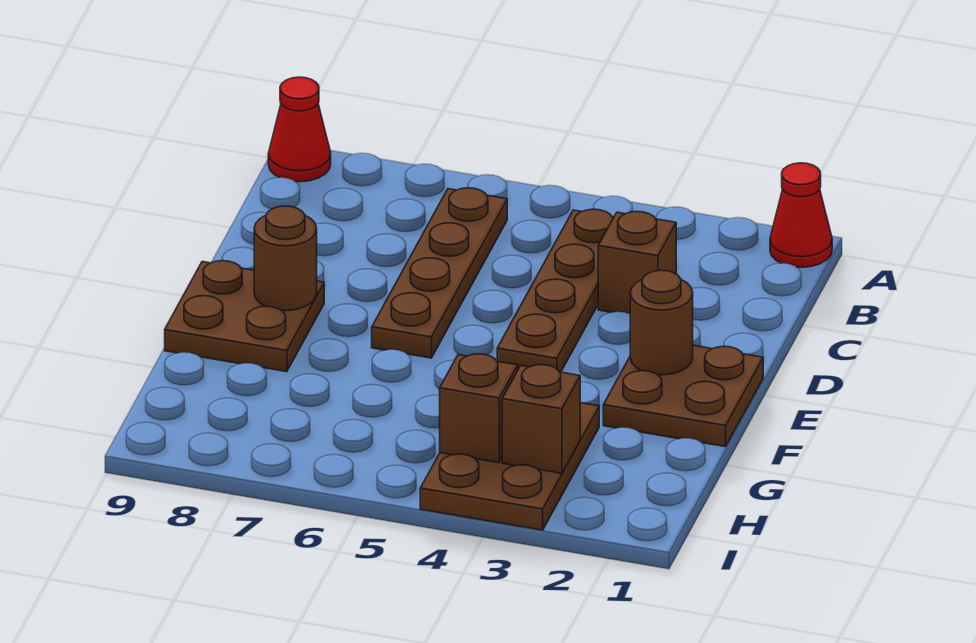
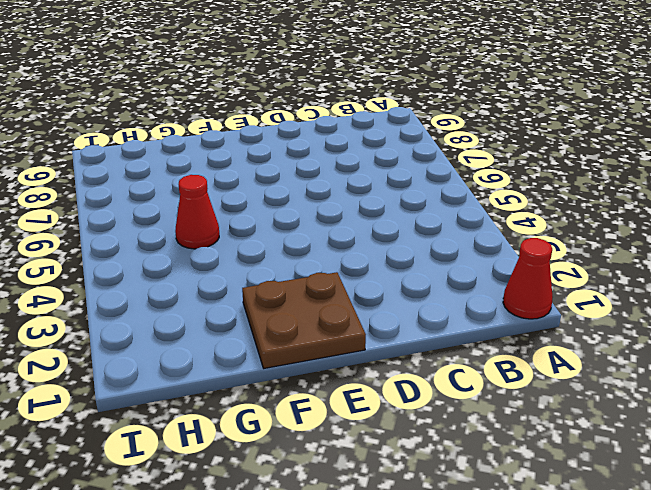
red cone G5 level 1 -> red cone A9 level 1
none -> brown plate B4:E4 level 1
none -> brown plate B6:E6 level 1
none -> brown brick C3 level 1

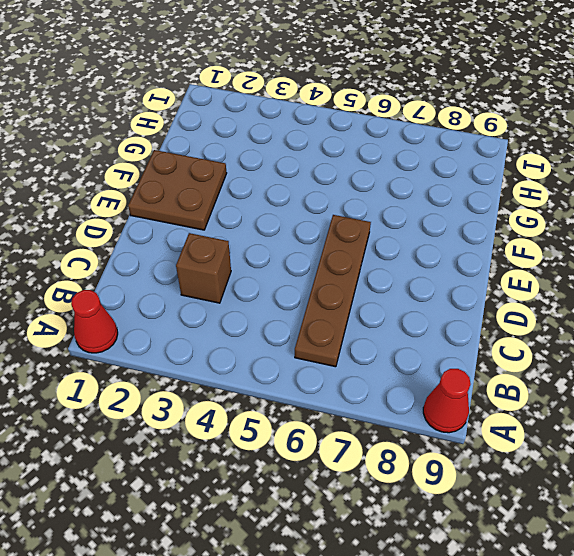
none -> brown plate B4:E4 level 1
none -> brown plate E8:F9 level 1
none -> brown plate G3:I4 level 1

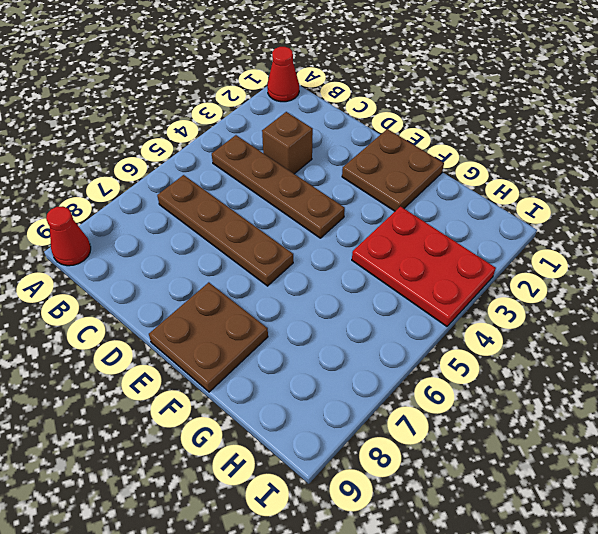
red plate G3:I4 level 1 -> brown plate G3:I4 level 1
none -> brown round brick E2 level 2
none -> brown round brick E8 level 2
none -> brown brick H3 level 2

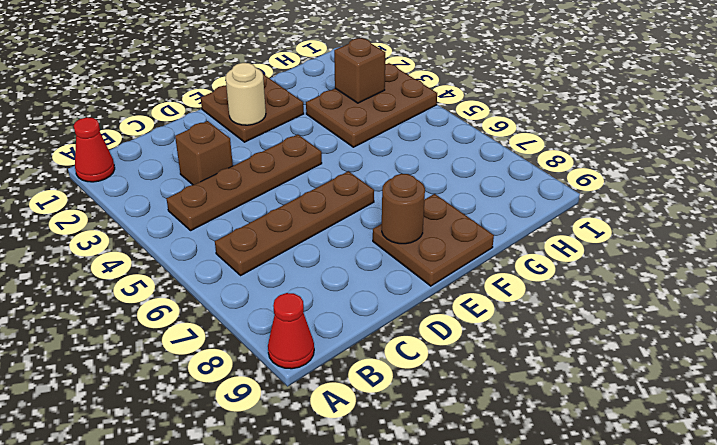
tan round brick E2 level 2 -> brown round brick E2 level 2
none -> brown brick H4 level 2

